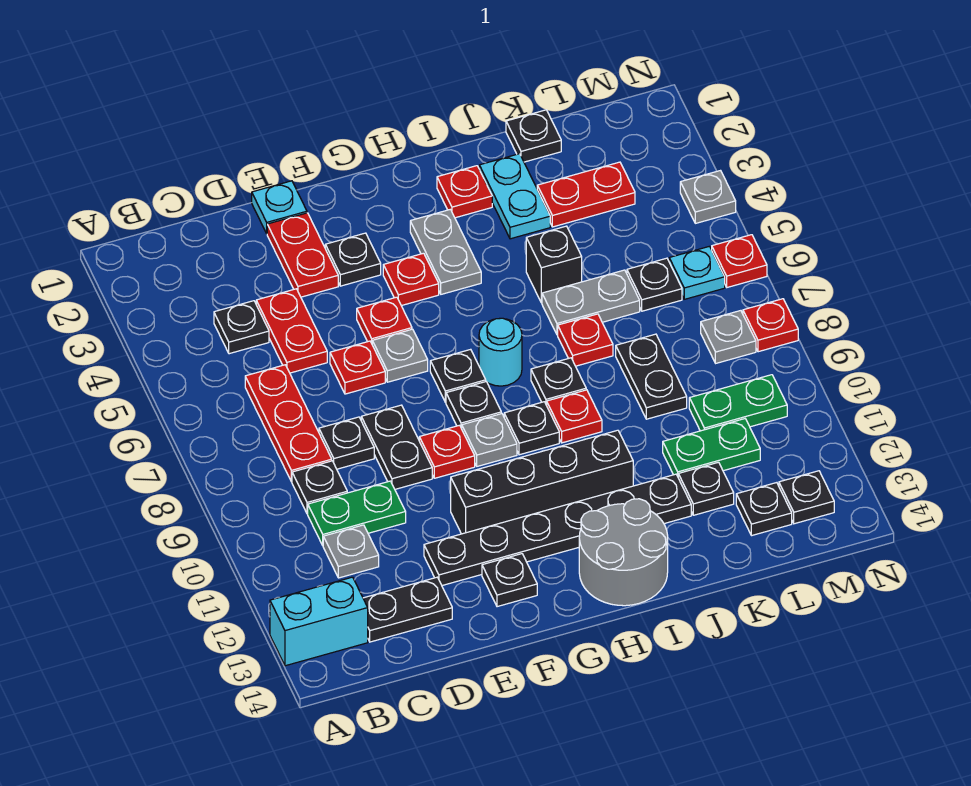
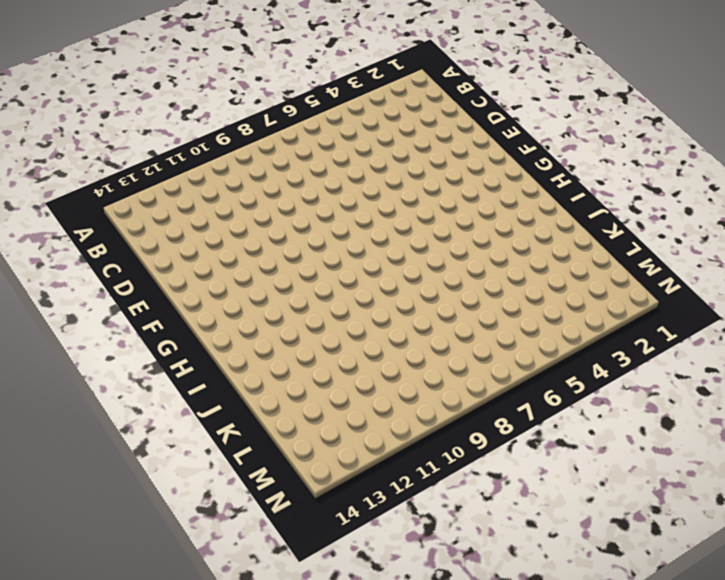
none -> cyan brick A13:B13 level 1
none -> black plate C4 level 1
none -> red plate C6:C8 level 1
none -> black plate C9 level 1

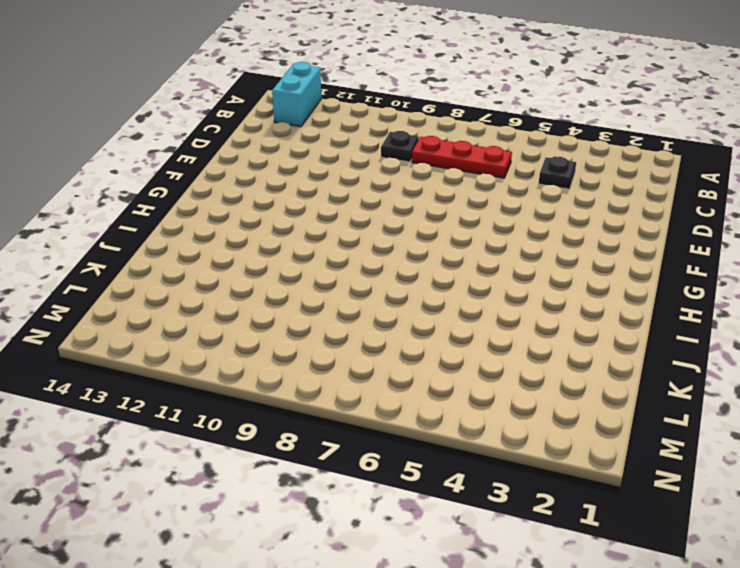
none -> green plate C10:D10 level 1
none -> grey plate C11 level 1
none -> black plate C13:D13 level 1
none -> red plate D4:D5 level 1

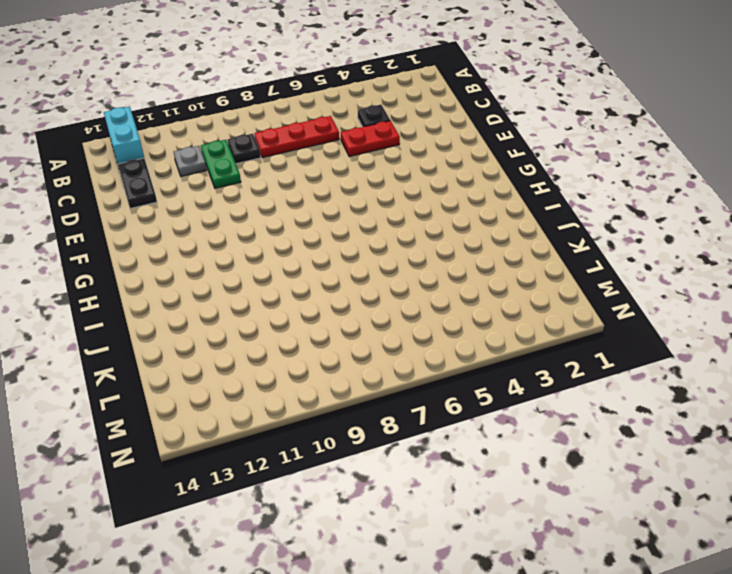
none -> black plate D8 level 1
none -> cyan plate E1 level 1
none -> red plate E2:E3 level 1
none -> red plate E6 level 1

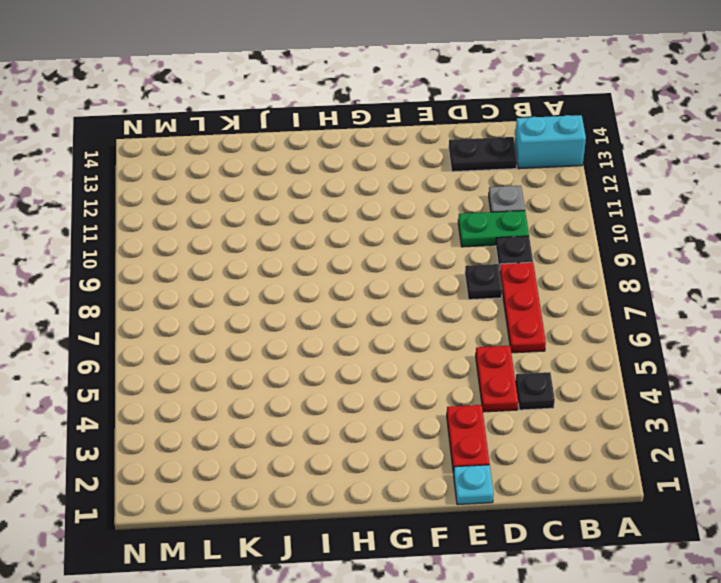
none -> red plate E6 level 1
none -> black plate E8:E9 level 1
none -> black plate E12:J12 level 1
none -> black plate F3 level 1

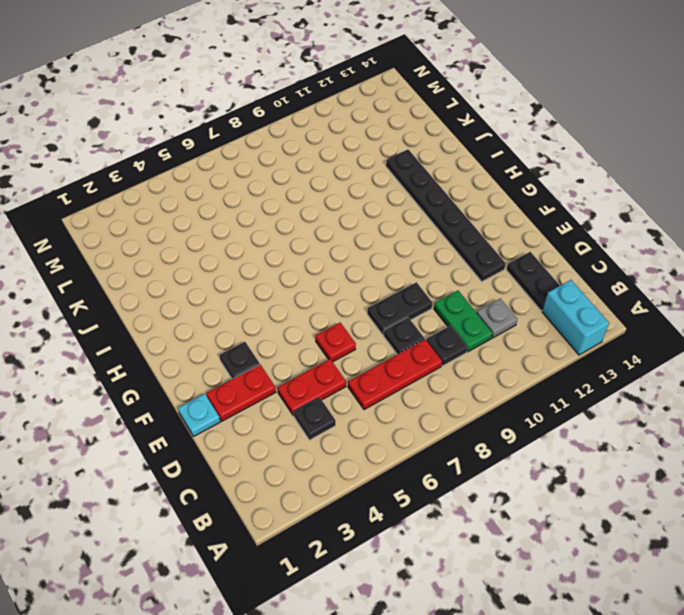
none -> red plate F5 level 1
none -> grey plate F6 level 1
none -> red plate F9 level 1
none -> black brick F11:I11 level 1

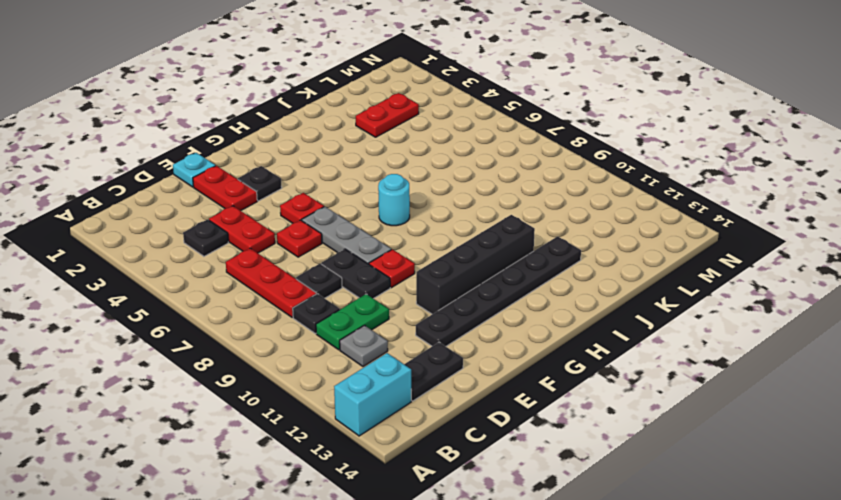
grey plate F6:F8 level 1 -> grey plate F6 level 1
none -> black plate F13 level 1
none -> red plate G4 level 1
none -> black plate G7 level 1
none -> black plate G8 level 1

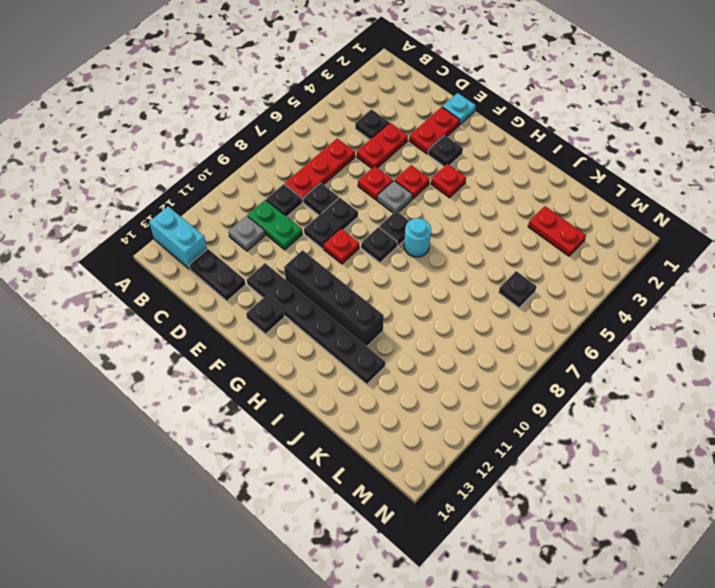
none -> grey plate G9 level 1
none -> grey plate H3:H4 level 1
none -> black plate H9 level 1
none -> grey round brick H13:I14 level 1

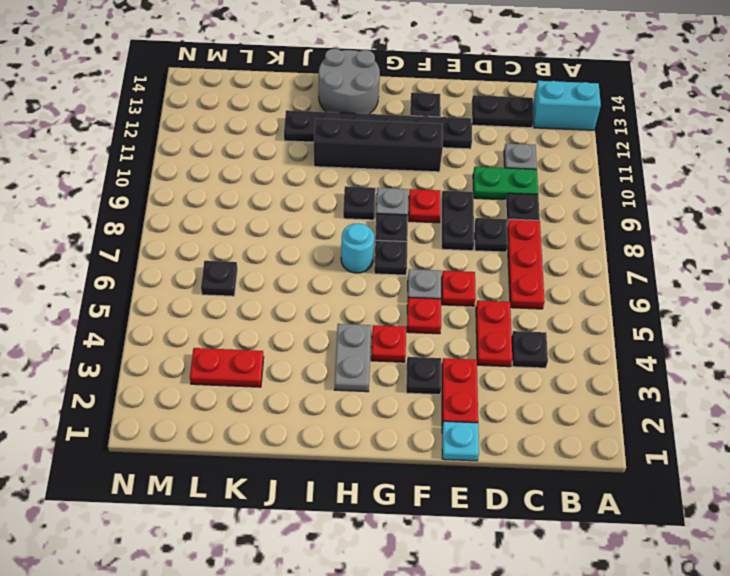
none -> red plate I2 level 1
none -> black plate I8 level 1
none -> red plate I9 level 1
none -> cyan plate J2:J3 level 1

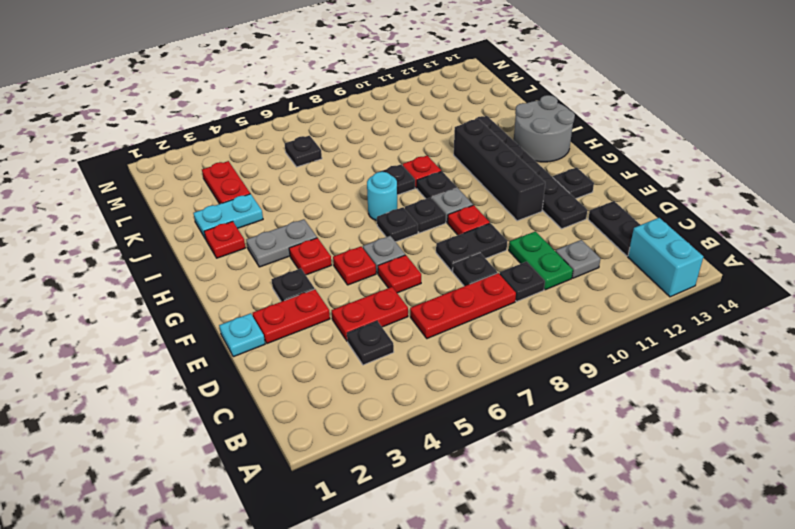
none -> black brick J5 level 1
none -> grey plate J6:K6 level 1
none -> red plate J7 level 1
none -> black plate K1 level 1

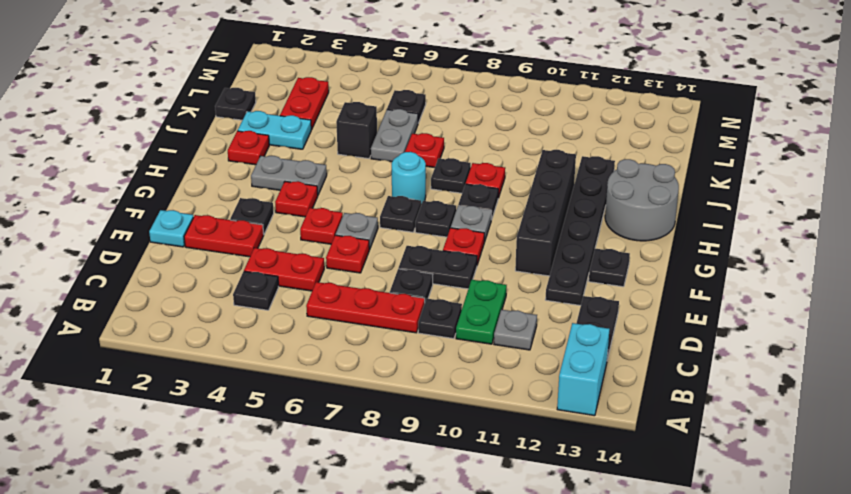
none -> black plate K8:K9 level 1
none -> green plate K11:L11 level 1
none -> black plate K12 level 1
none -> green plate L10:M10 level 1

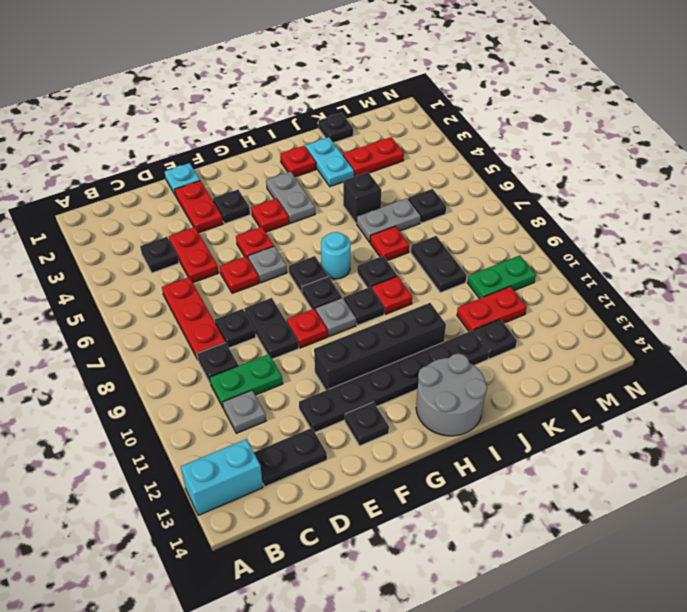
red plate K11:L11 level 1 -> green plate K11:L11 level 1
none -> black plate L13 level 1
none -> cyan plate M6 level 1
none -> grey plate M8 level 1
none -> black plate M13 level 1

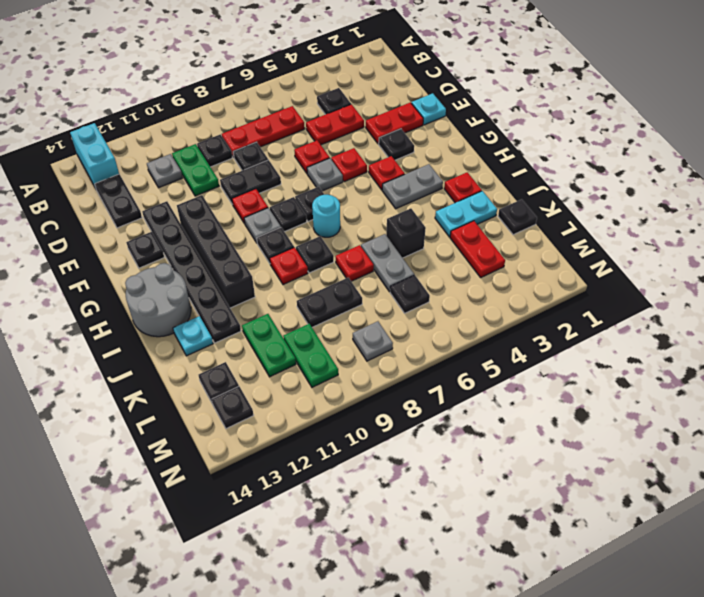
cyan plate J13 level 1 -> cyan plate M6 level 1
none -> black plate K12 level 1
none -> grey plate N4 level 1
none -> red plate N6 level 1
none -> red plate N8 level 1

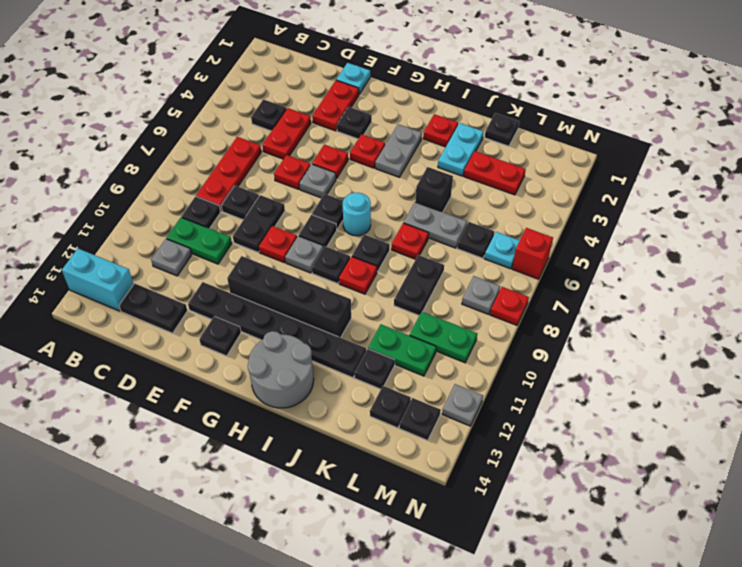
red brick N6 level 1 -> red plate N6 level 1
grey plate N12 level 1 -> grey plate N4 level 1

